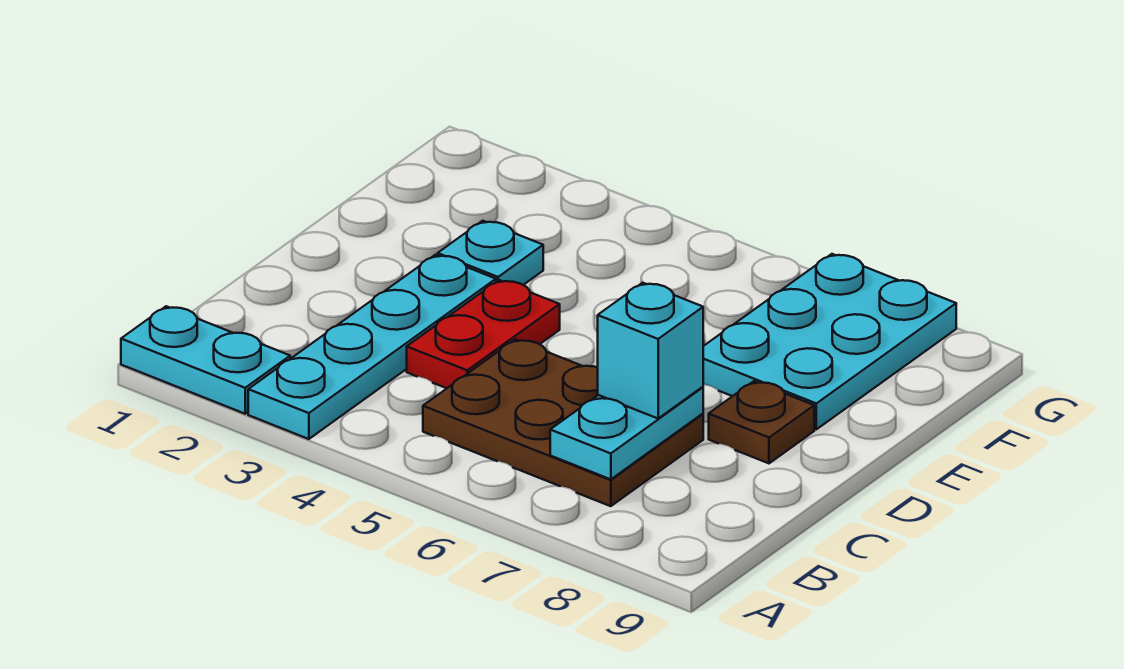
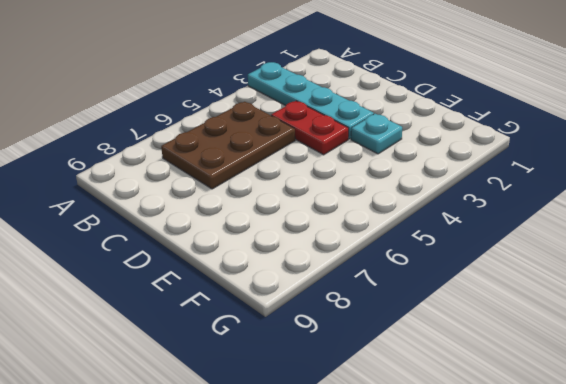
none -> cyan plate A1:A2 level 1
none -> brown plate D8 level 1

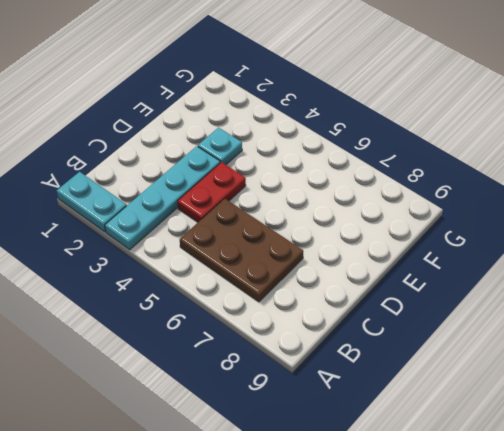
none -> brown plate D8 level 1
none -> cyan plate E7:G8 level 1

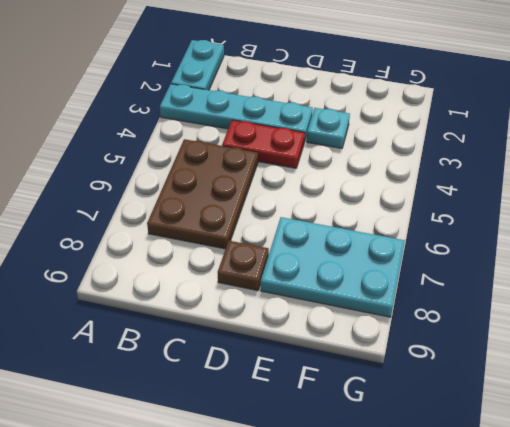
none -> cyan plate B7:C7 level 2
none -> cyan brick C7 level 3

